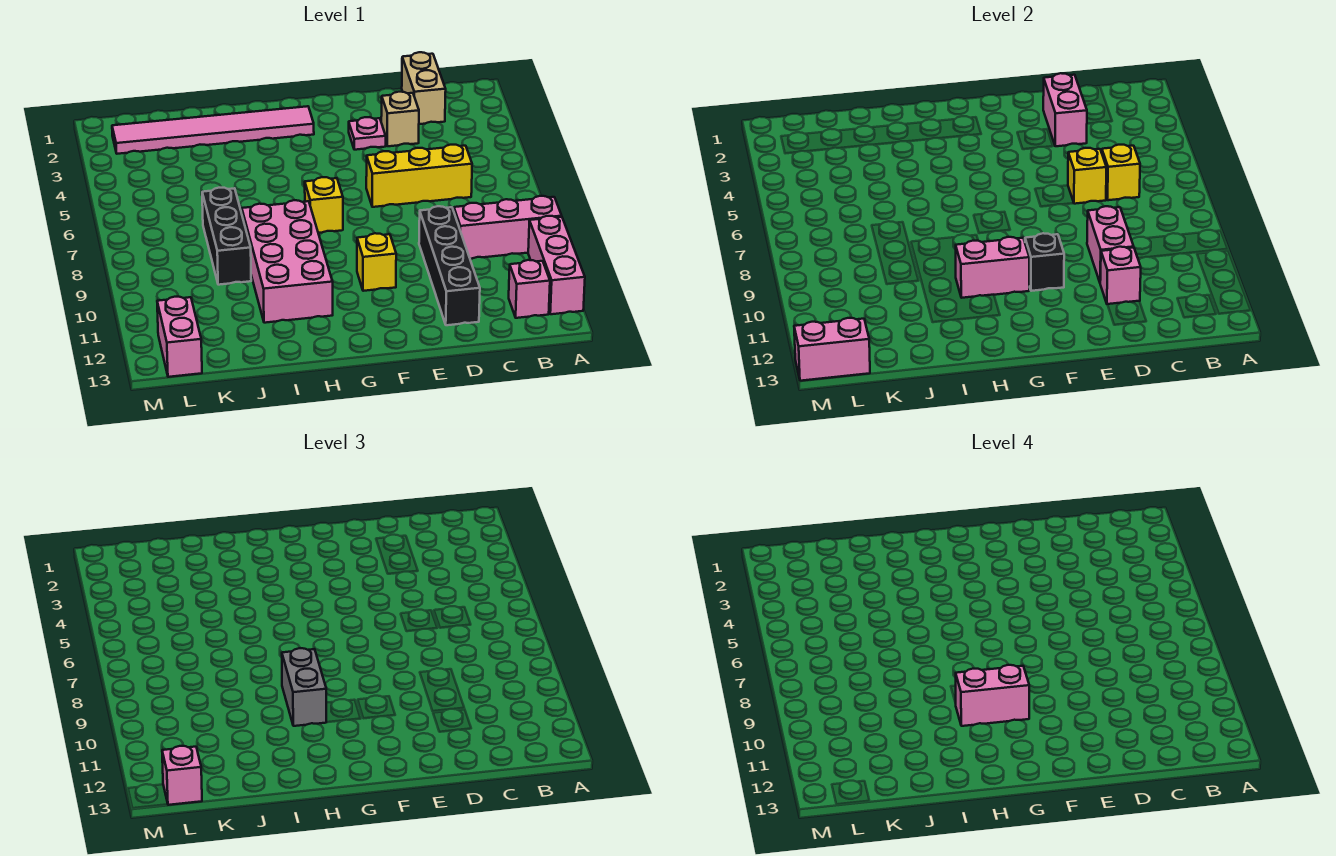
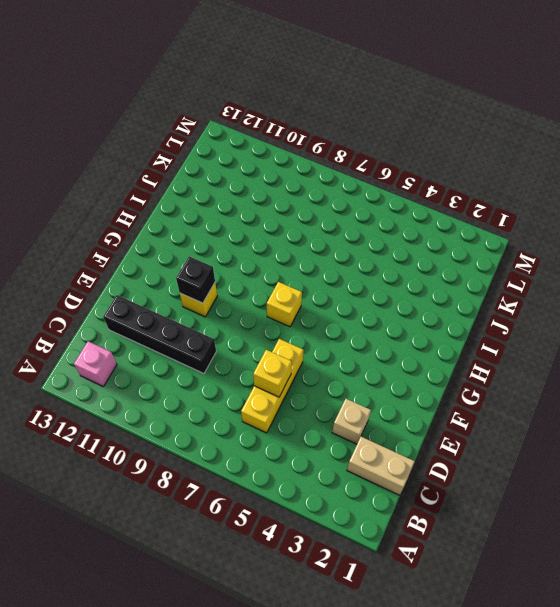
none -> pink brick A9:C9 level 1
none -> pink brick A10:A12 level 1
none -> pink plate E3 level 1

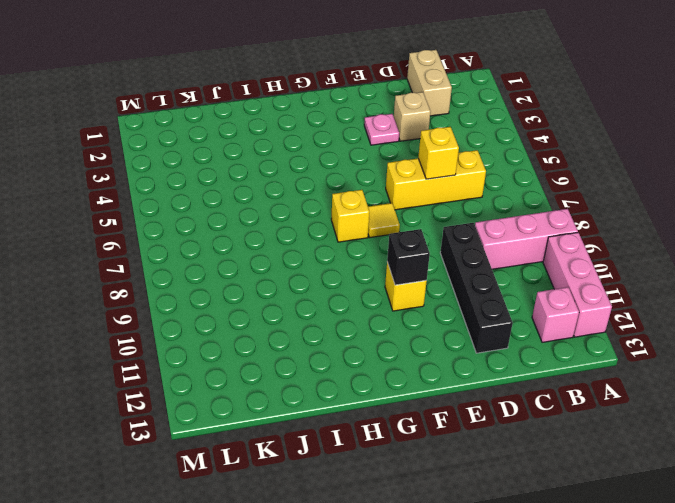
yellow tile F7 level 1 -> none
none -> pink tile G2:L2 level 1
none -> pink brick H8:I11 level 1
none -> black brick J7:J9 level 1

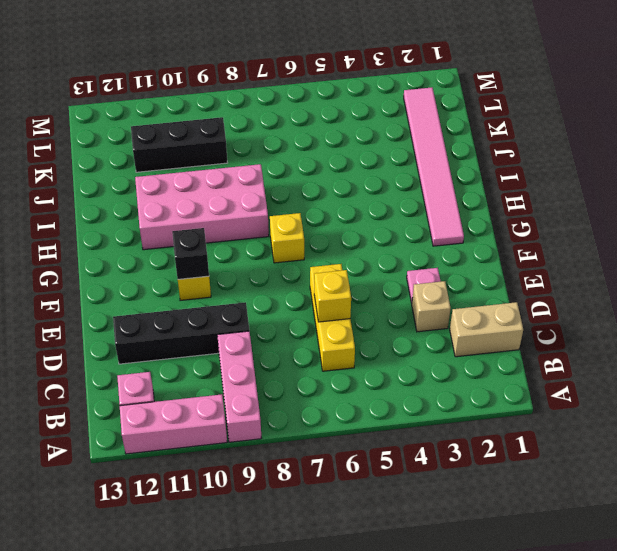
black brick K9:K11 level 1 -> black brick J7:J9 level 1
none -> pink brick L12:L13 level 1
none -> yellow brick C6 level 2
none -> pink brick D2:D3 level 2

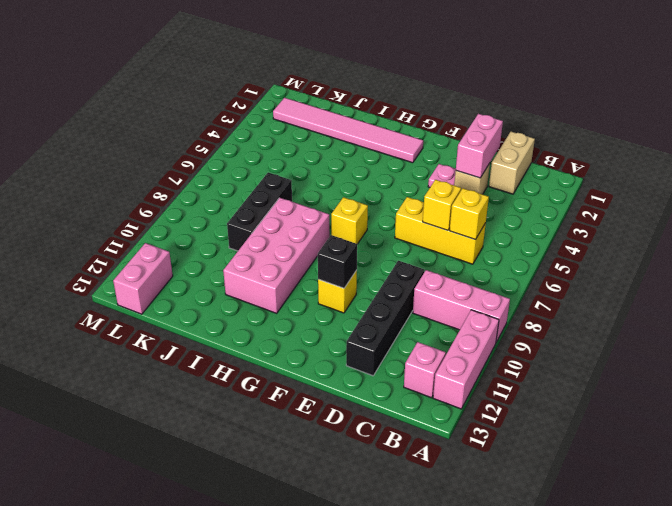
none -> pink brick D9:D10 level 2
none -> pink brick D11 level 2
none -> pink brick G10:H10 level 2

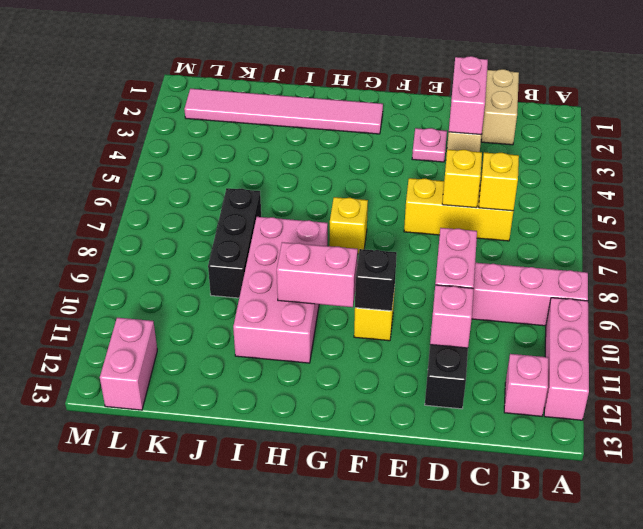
none -> pink brick L13:M13 level 2
none -> grey brick H9:H10 level 3
none -> pink brick L13 level 3

